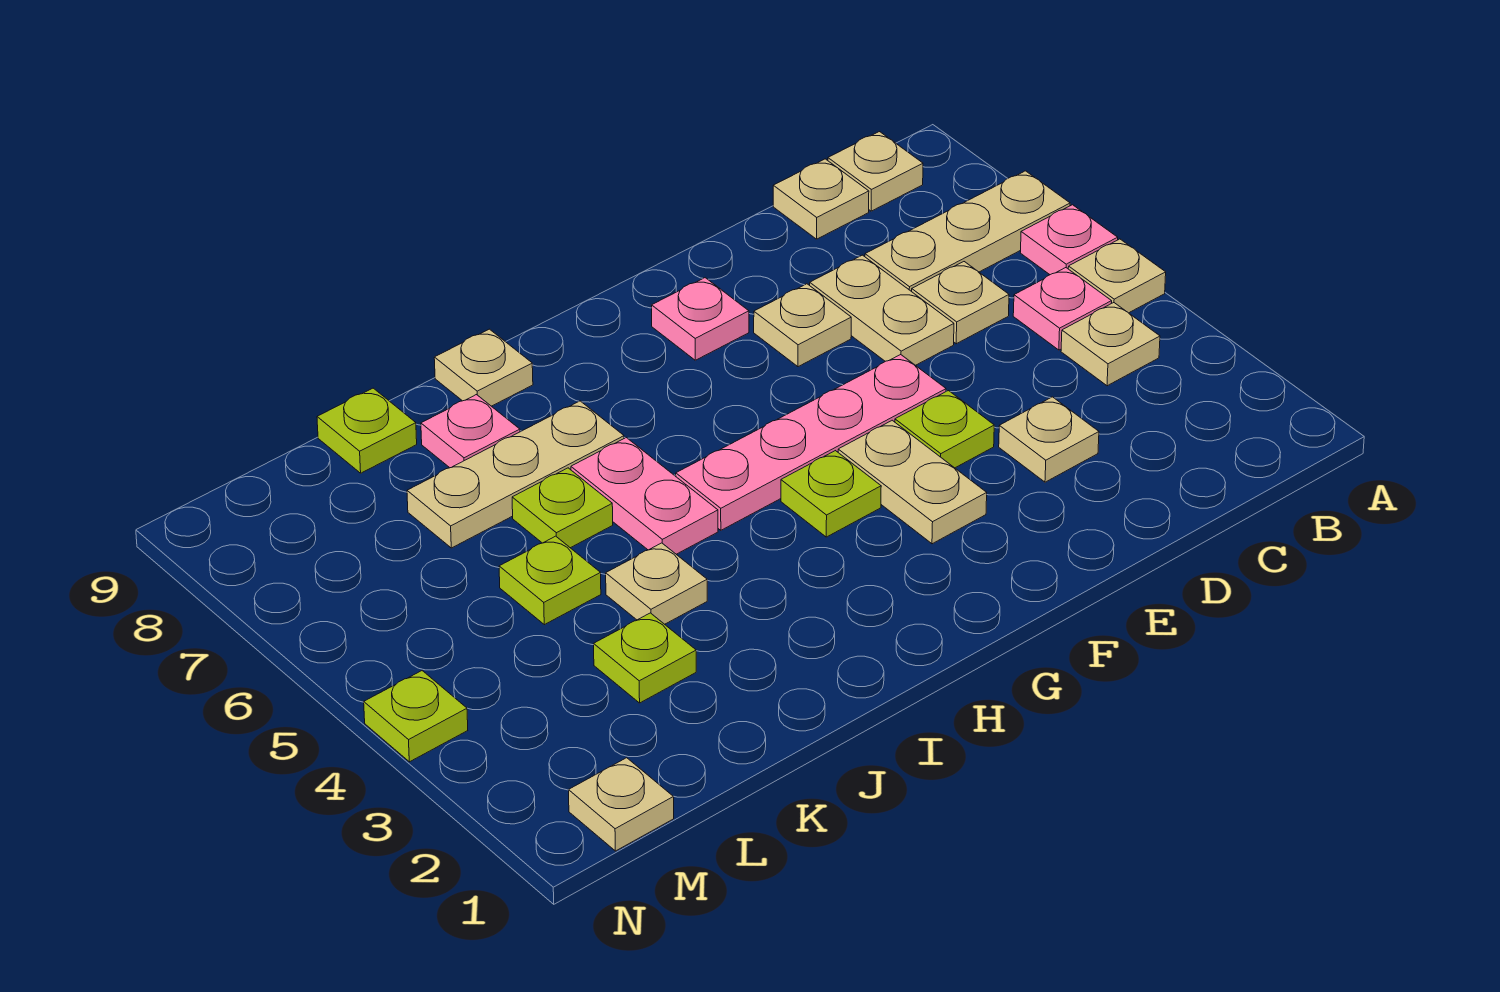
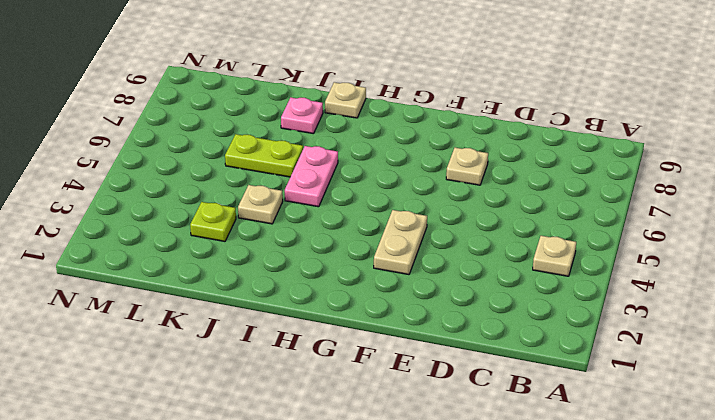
lime plate J6:K6 level 1 -> lime plate J6 level 1
none -> tan plate A5 level 1
none -> pink plate A6 level 1
none -> tan plate A7:C7 level 1

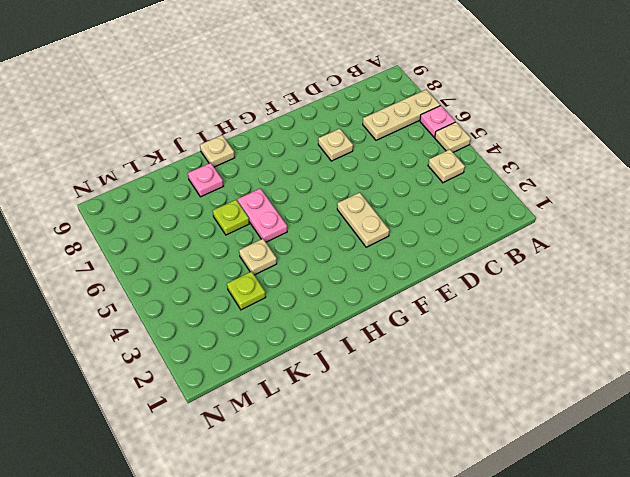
none -> pink plate B5 level 1
none -> tan plate B9 level 1
none -> tan plate C6 level 1

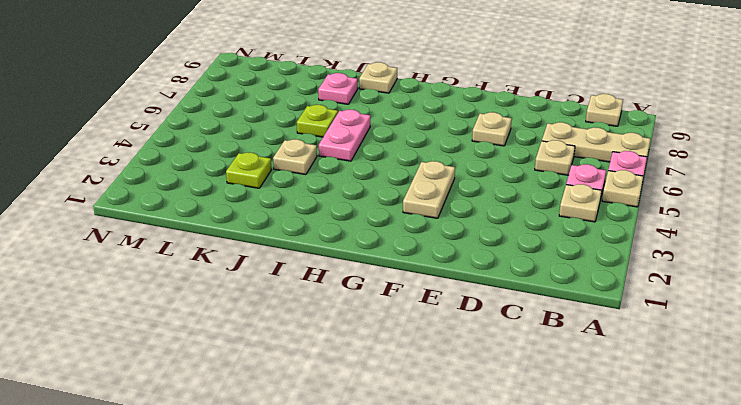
none -> tan plate C9 level 1
none -> tan plate D3 level 1
none -> tan plate D6:D7 level 1

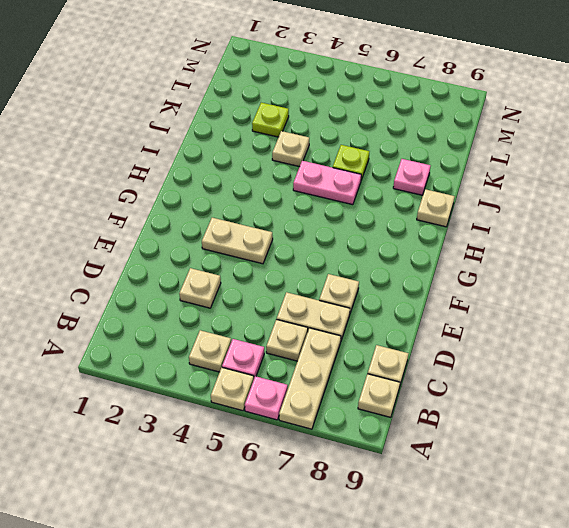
none -> lime plate E4 level 1
none -> pink plate E5:H5 level 1
none -> pink plate F8 level 1

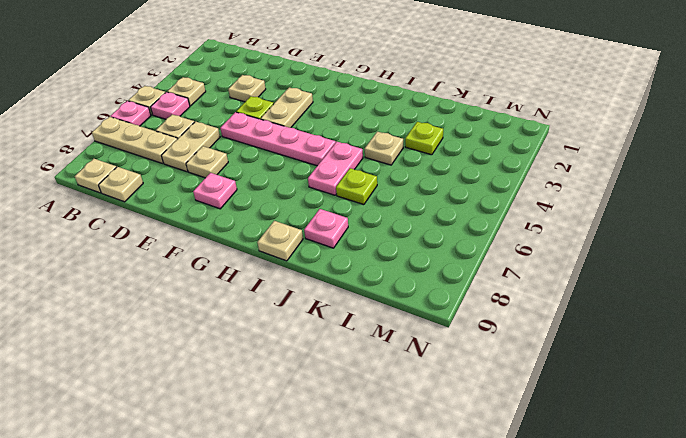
none -> lime plate G4 level 1
none -> tan plate I7:K7 level 1
none -> lime plate K5 level 1

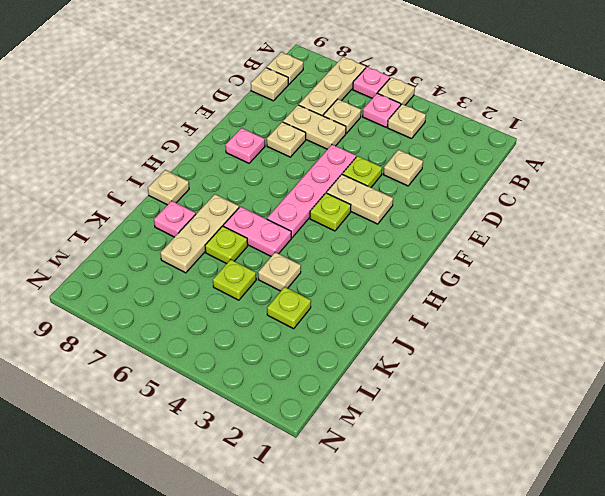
none -> lime plate K9 level 1
none -> tan plate M1 level 1
none -> lime plate N4 level 1

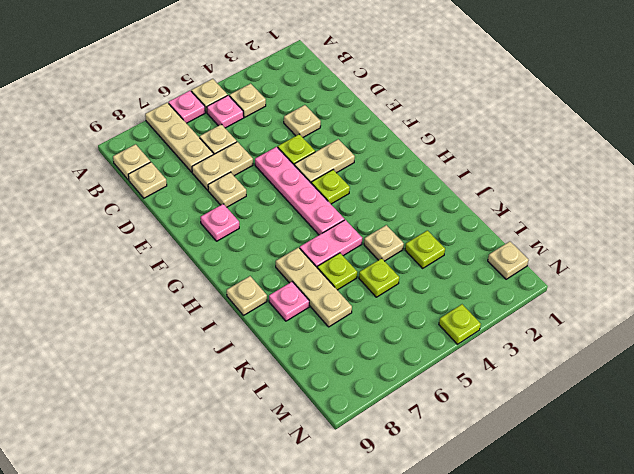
none -> lime plate K9 level 1

